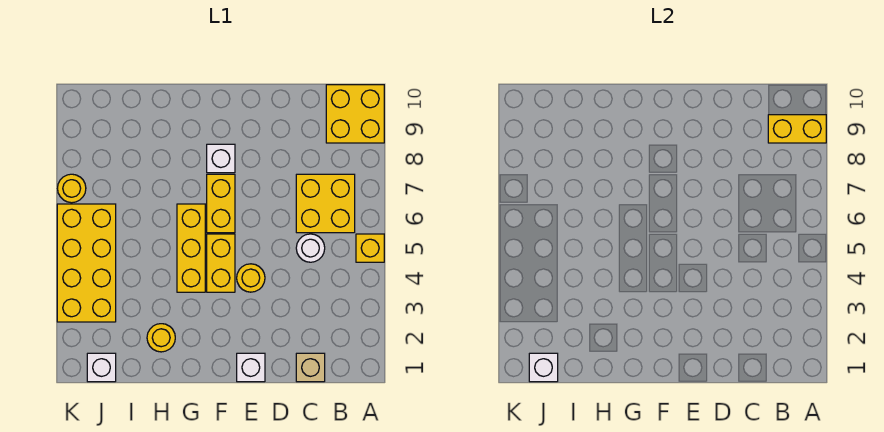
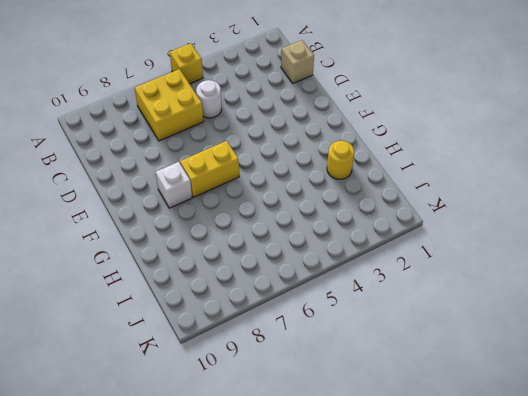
none -> yellow brick A9:B10 level 1
none -> white brick E1 level 1
none -> yellow round brick E4 level 1

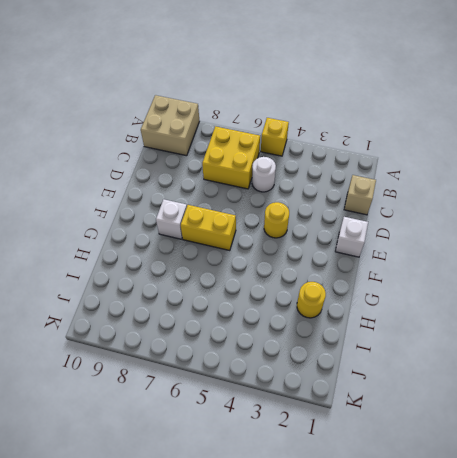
tan brick A9:B10 level 1 -> yellow brick A9:B10 level 1
none -> yellow brick F4:F5 level 1
none -> yellow brick G4:G6 level 1
none -> white brick J1 level 1

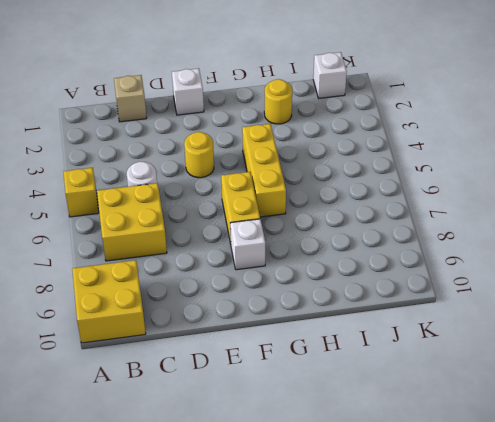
none -> yellow brick F4:F5 level 1
none -> yellow brick J3:K6 level 1
none -> yellow round brick K7 level 1

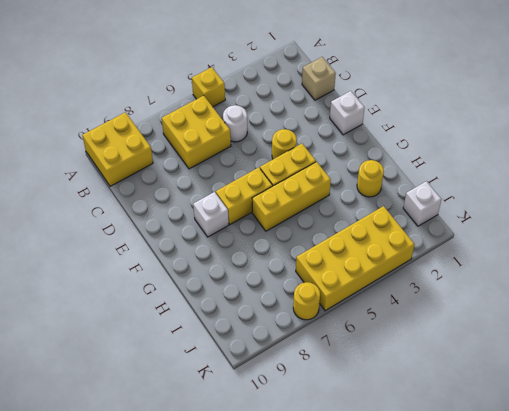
none -> yellow brick A9:B9 level 2
none -> white brick J1 level 2

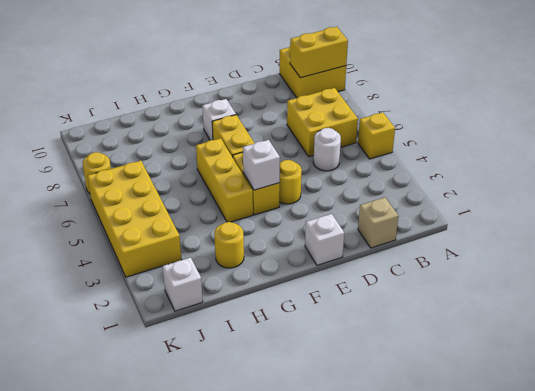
white brick F4 level 2 -> white brick J1 level 2

